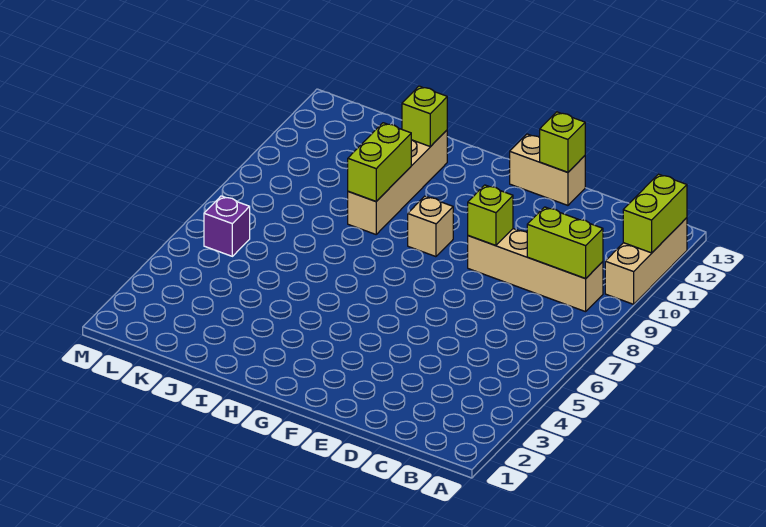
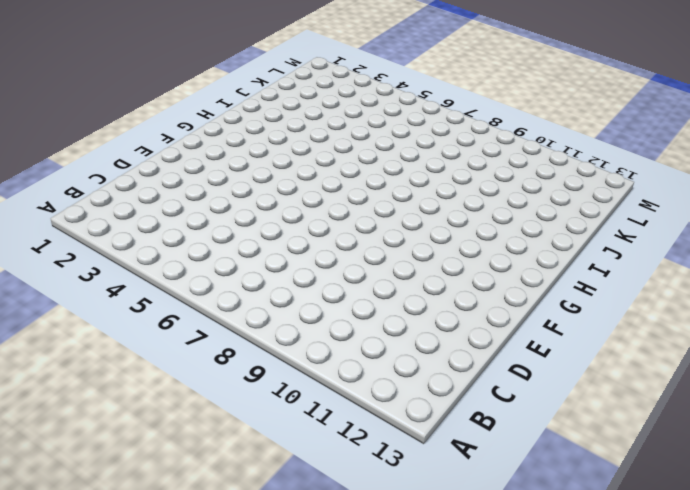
none -> tan brick A10:A12 level 1
none -> tan brick B9:E9 level 1
none -> tan brick E13:F13 level 1

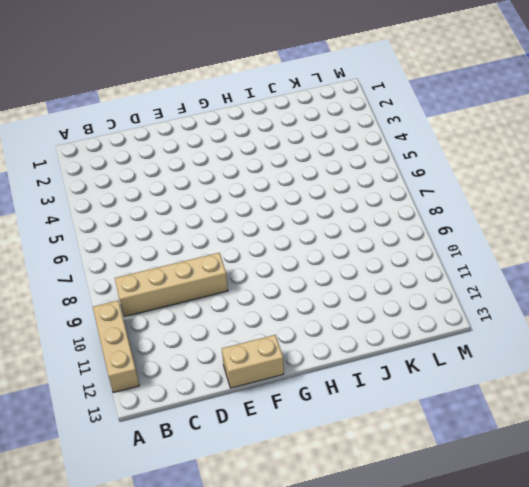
none -> tan brick G9 level 1
none -> tan brick I9:I12 level 1
none -> purple brick L6 level 1

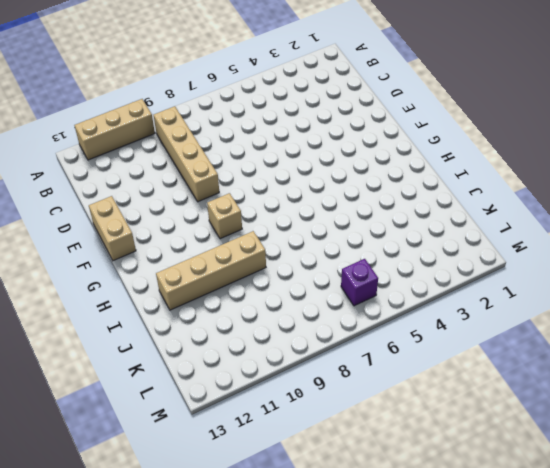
none -> lime brick A11:A12 level 2
none -> lime brick B9:C9 level 2
none -> lime brick E9 level 2

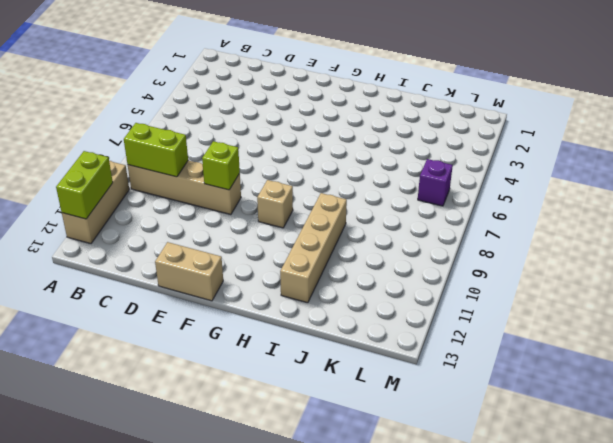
none -> lime brick E13 level 2
none -> lime brick I9:I10 level 2
none -> lime brick I12 level 2

